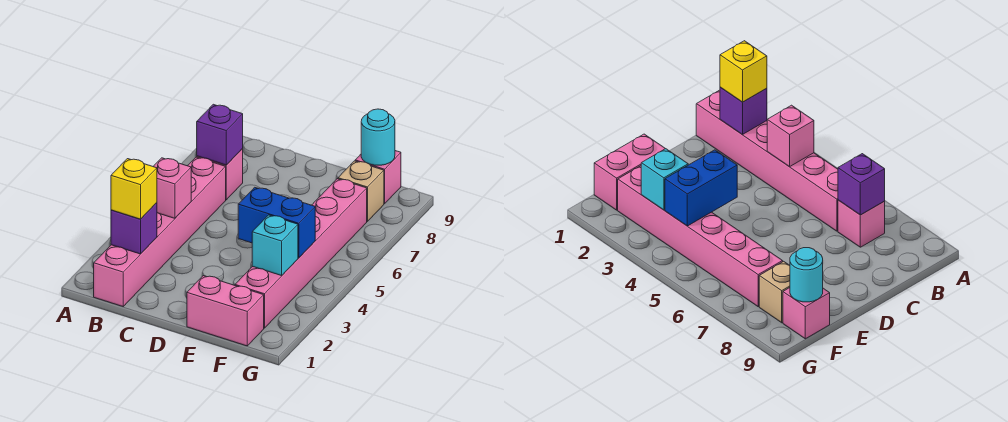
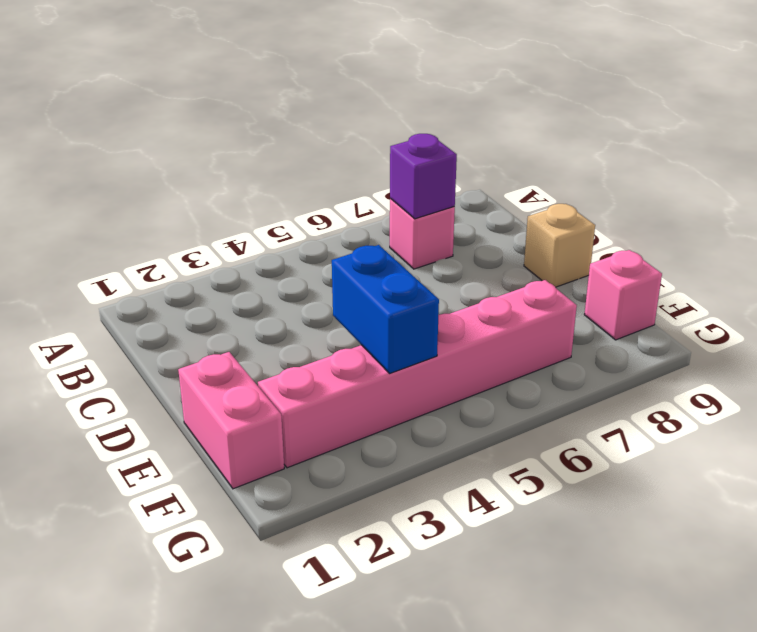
tan brick D9 level 1 -> tan brick F8 level 1
none -> pink brick B1:B6 level 1
none -> purple brick B2 level 2
none -> pink brick B4 level 2

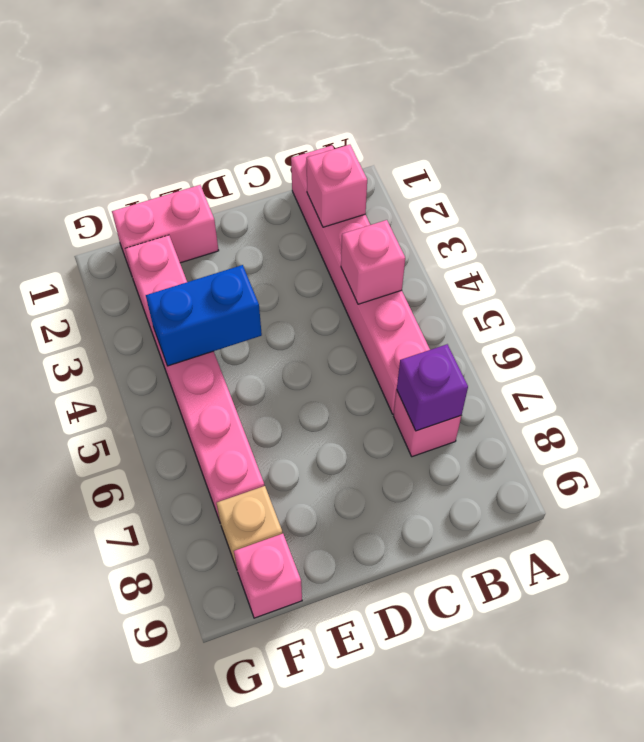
pink brick B2 level 2 -> purple brick B2 level 2
none -> cyan brick F3 level 2
none -> cyan round brick F9 level 2
none -> yellow brick B2 level 3

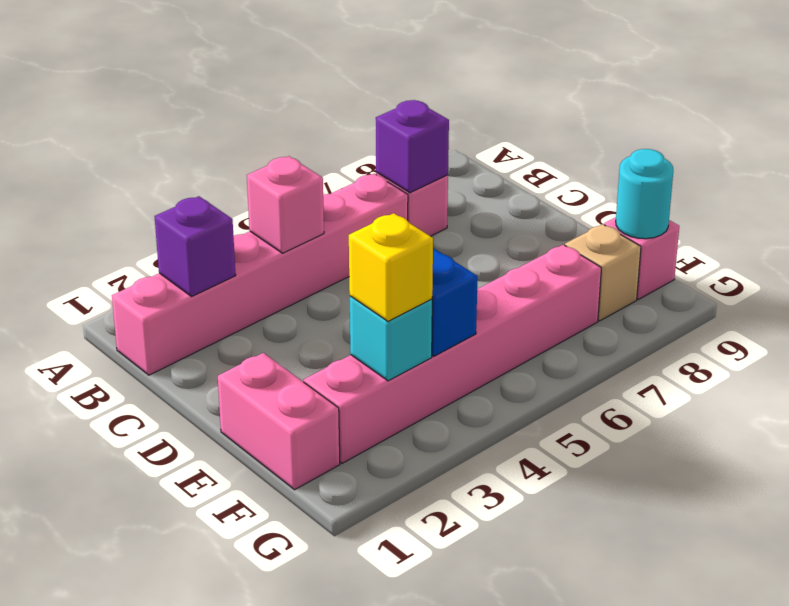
yellow brick F3 level 3 -> yellow brick B2 level 3

